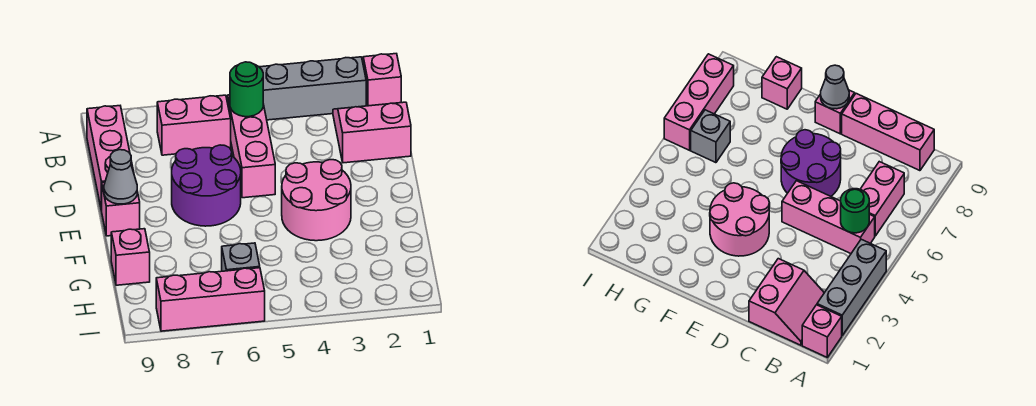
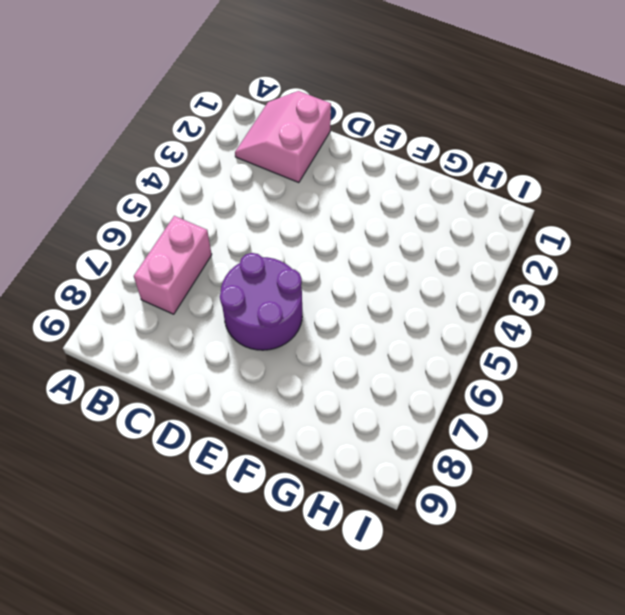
none -> pink brick A1 level 1
none -> grey brick A2:A4 level 1
none -> pink brick B5:D5 level 1

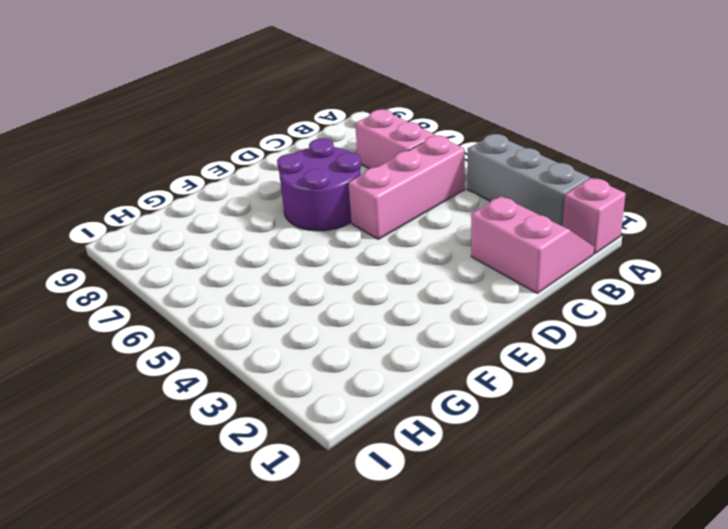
none -> pink brick B9:D9 level 1
none -> pink round brick E3:F4 level 1
none -> pink brick E9 level 1

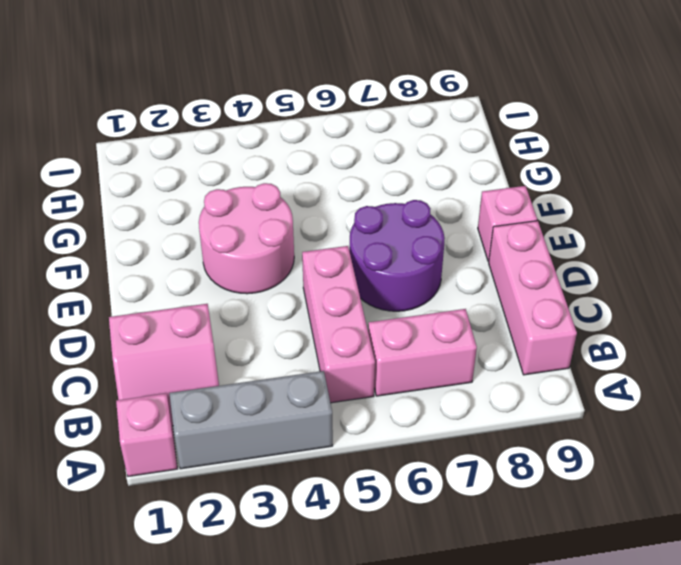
none -> pink brick G9 level 1
none -> grey brick H6 level 1
none -> pink brick I6:I8 level 1

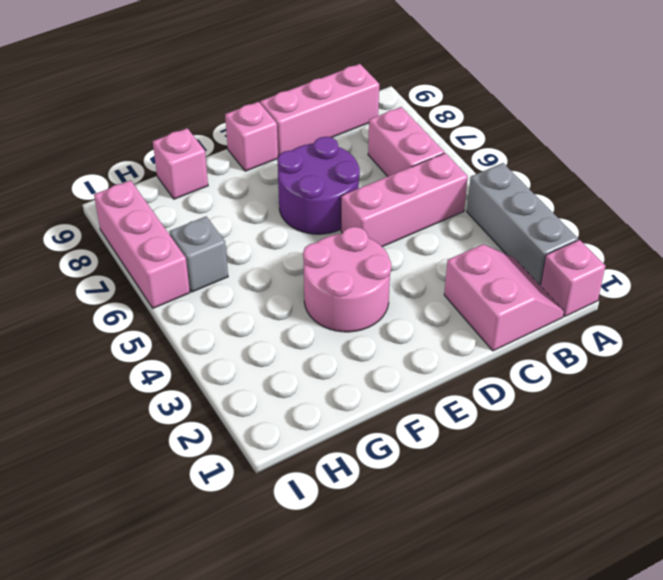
none -> green round brick B5 level 2
none -> grey cone E9 level 2

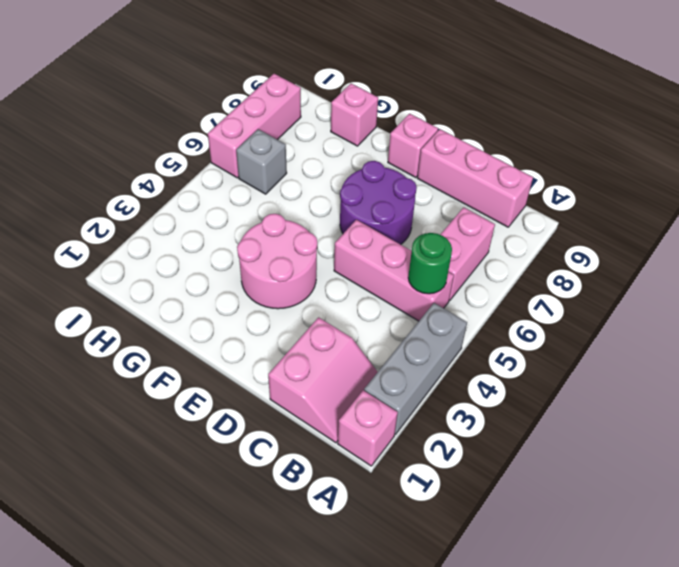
none -> grey cone E9 level 2

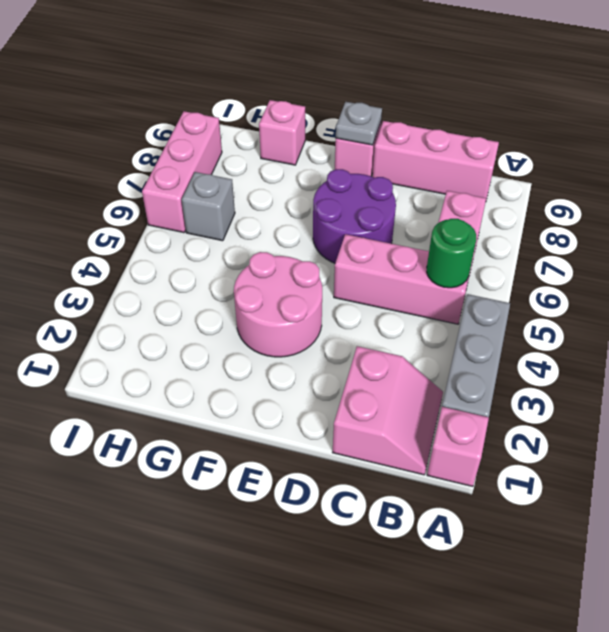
grey plate E9 level 2 -> grey cone E9 level 2

